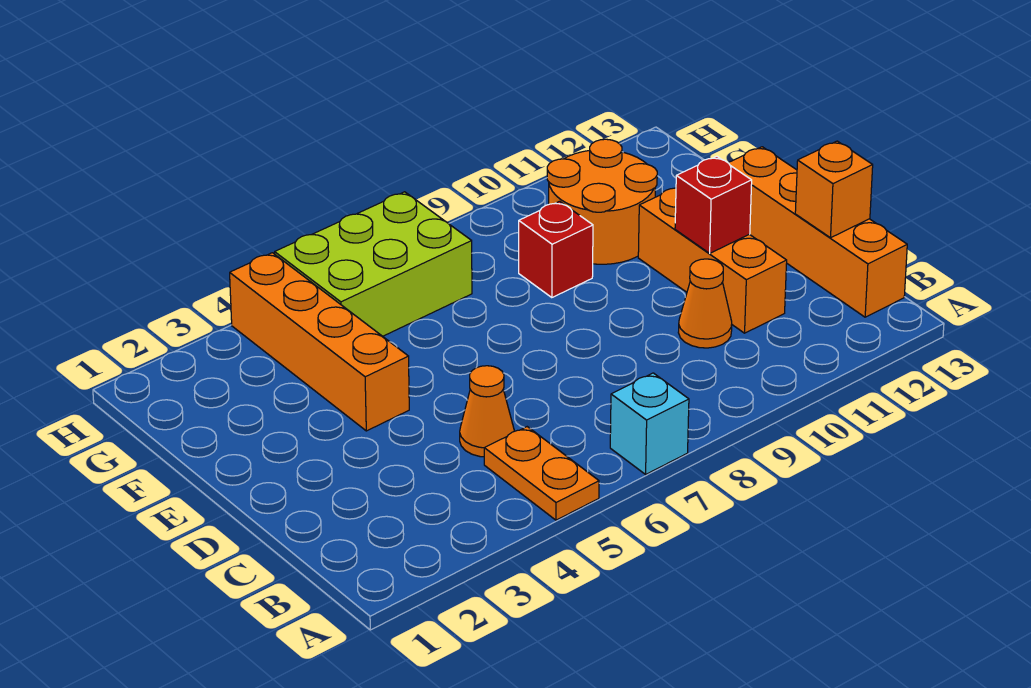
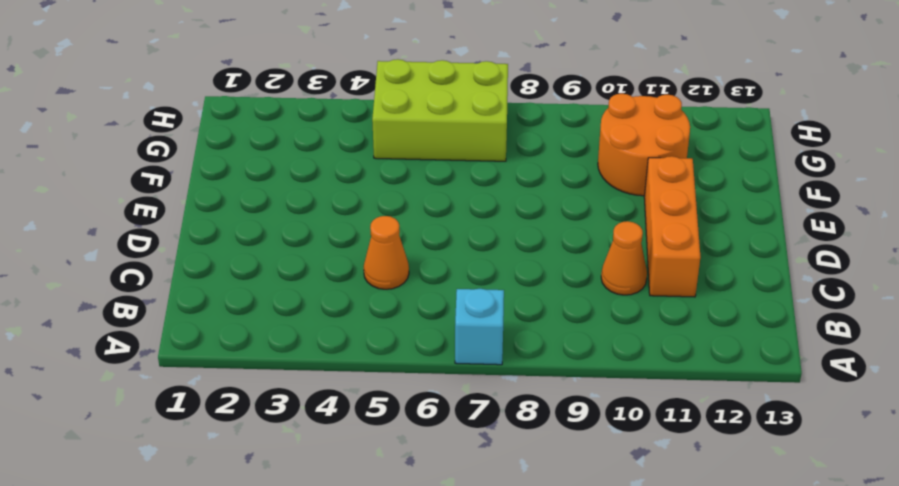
none -> orange plate A5:B5 level 1
none -> orange brick B13:E13 level 1
none -> orange brick E4:H4 level 1

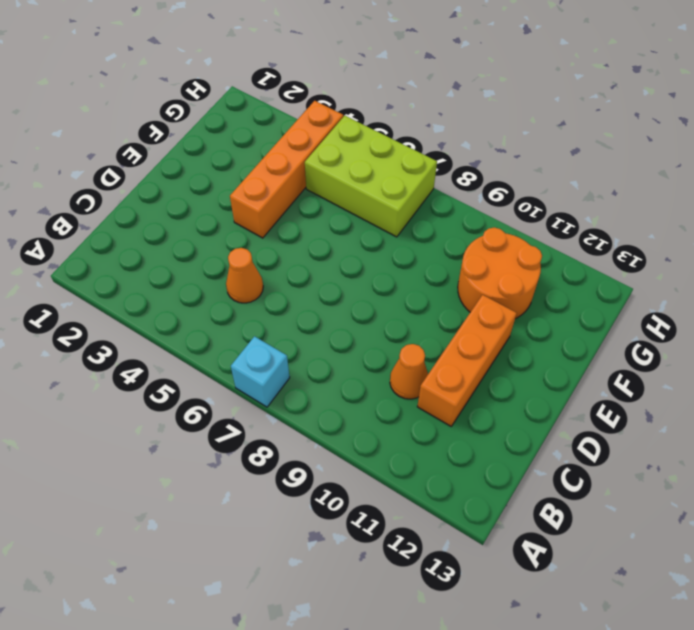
none -> orange plate A5:B5 level 1
none -> orange brick B13:E13 level 1
none -> red brick F9 level 1

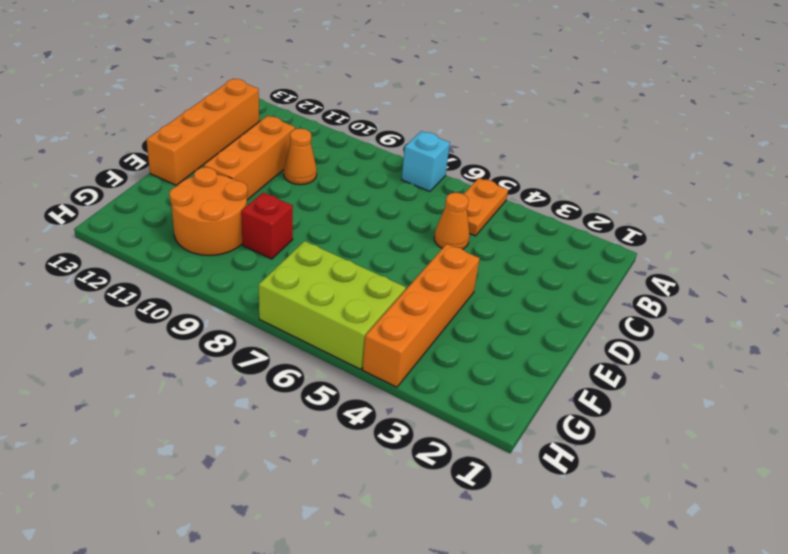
none -> orange brick C13 level 2
none -> red brick D11 level 2

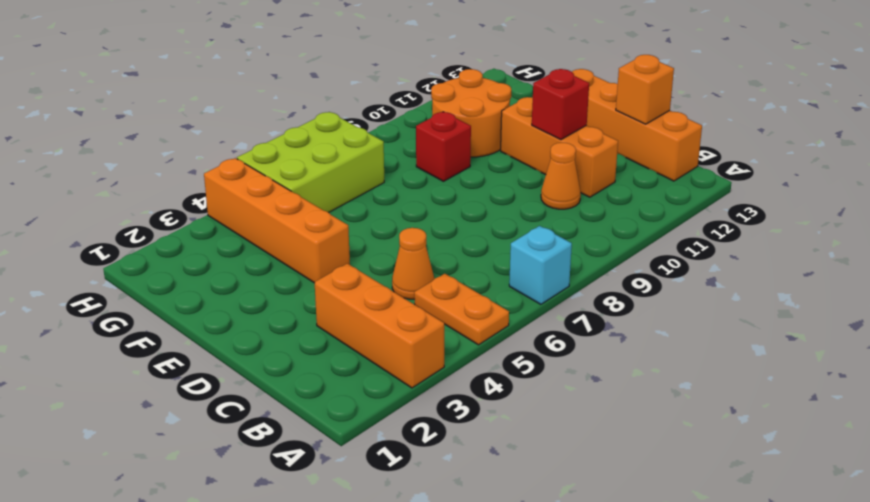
orange brick A3:C3 level 1 -> none

